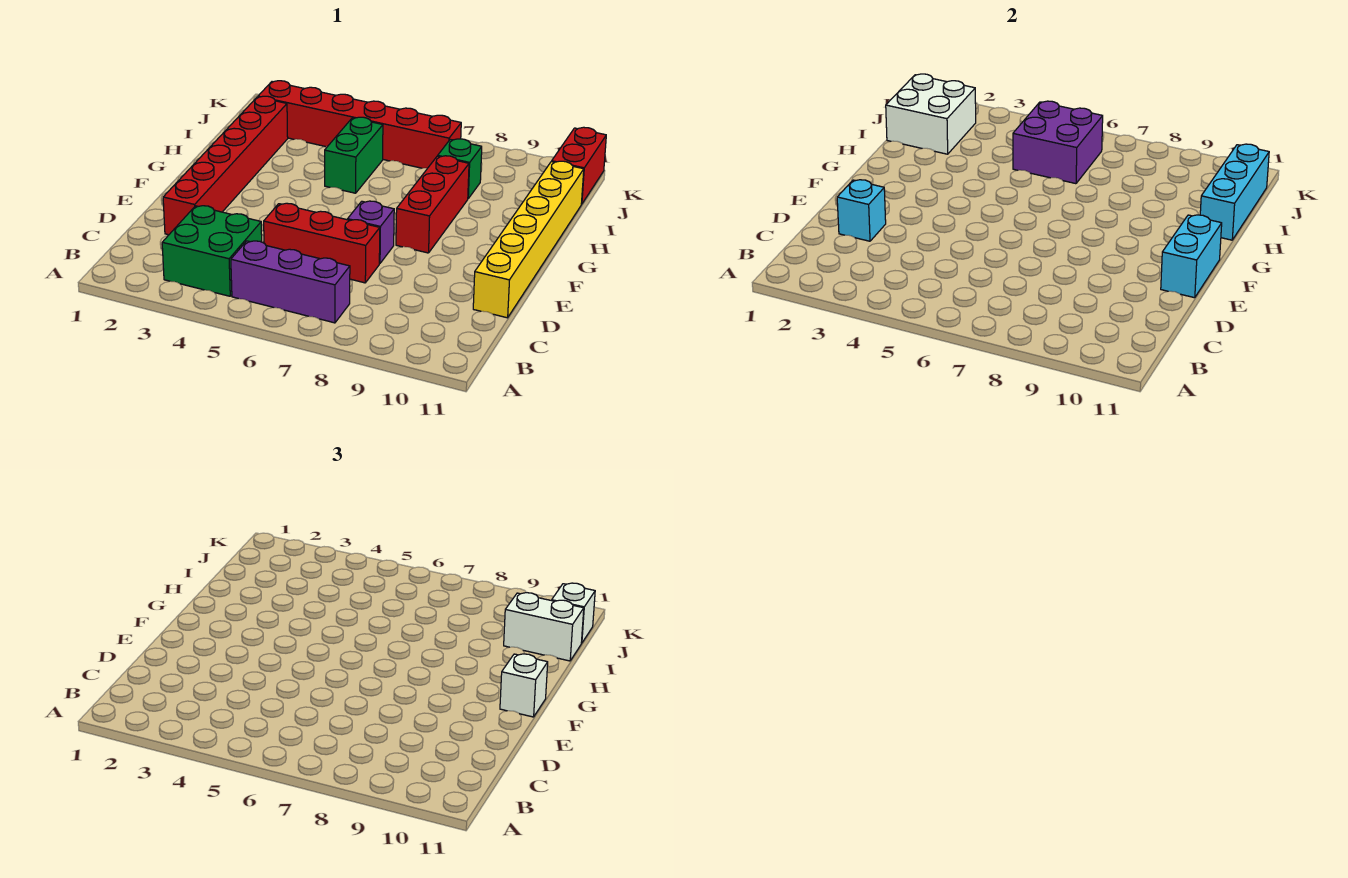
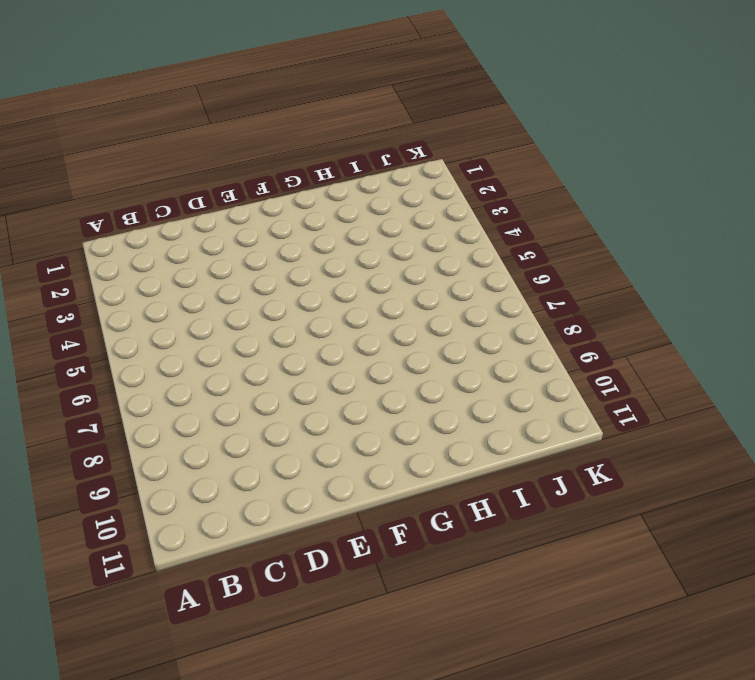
none -> green brick B3:C4 level 1
none -> purple brick B5:B7 level 1
none -> red brick D2:I2 level 1

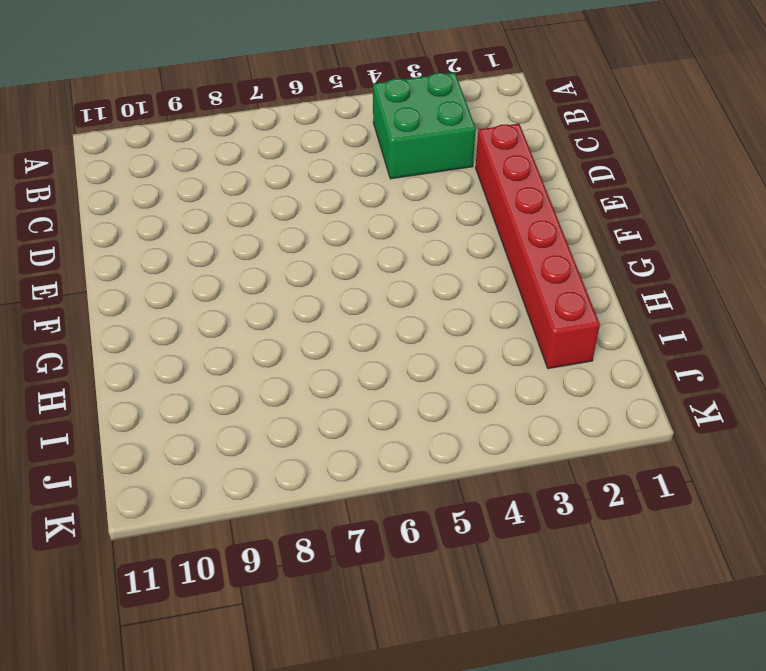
none -> purple brick B5:B7 level 1
none -> red brick D5:D7 level 1
none -> yellow brick D11:I11 level 1

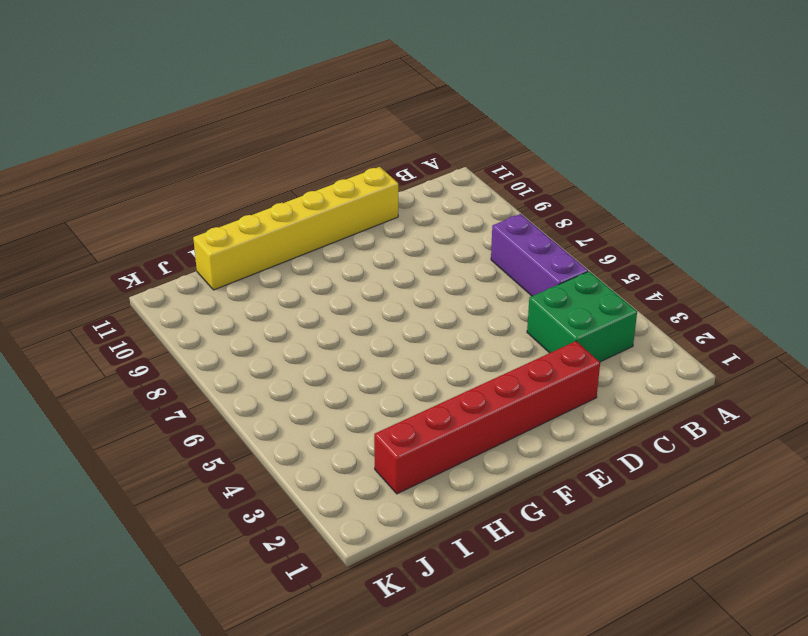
none -> red brick D5:D7 level 1
none -> purple brick E7 level 1
none -> red brick F8:H8 level 1

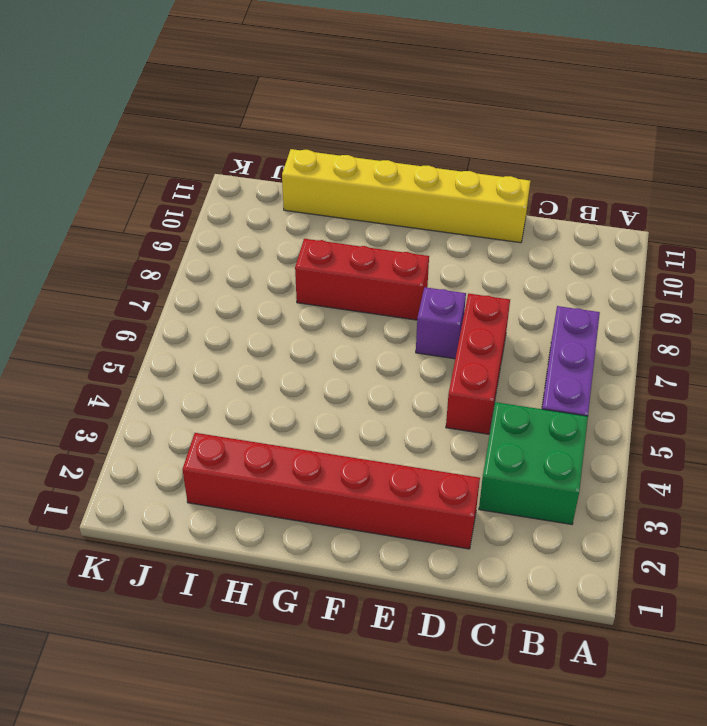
none -> green brick H5:I5 level 1
none -> green brick I8 level 1
none -> red brick J2:J7 level 1

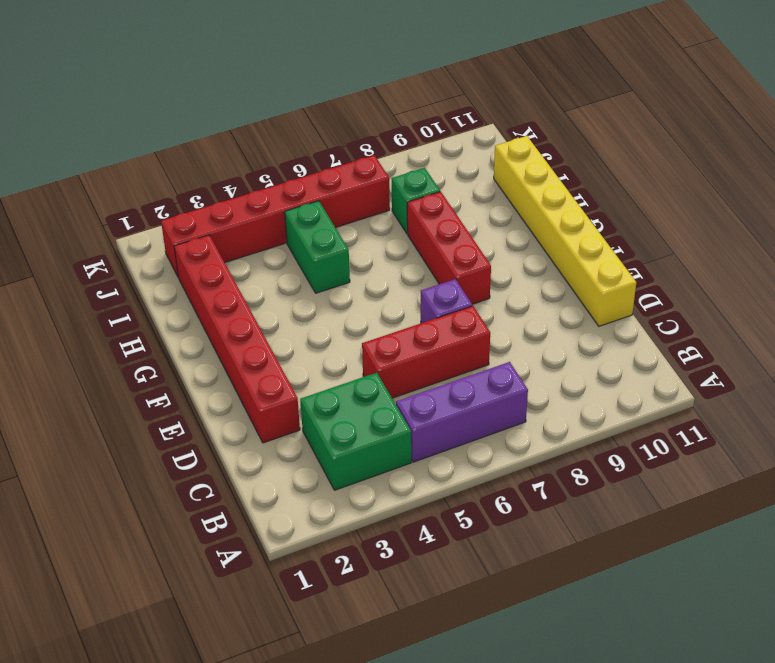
none -> red brick J11:K11 level 1
none -> cyan brick D2 level 2
none -> cyan brick E11:F11 level 2

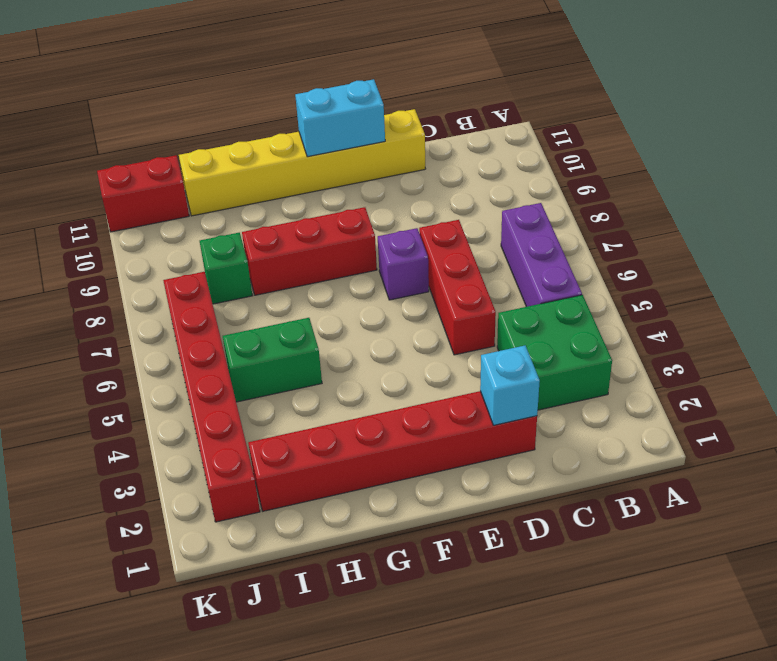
none -> cyan brick H11:J11 level 2
none -> white brick I1:J2 level 2
none -> purple brick I5:J6 level 2

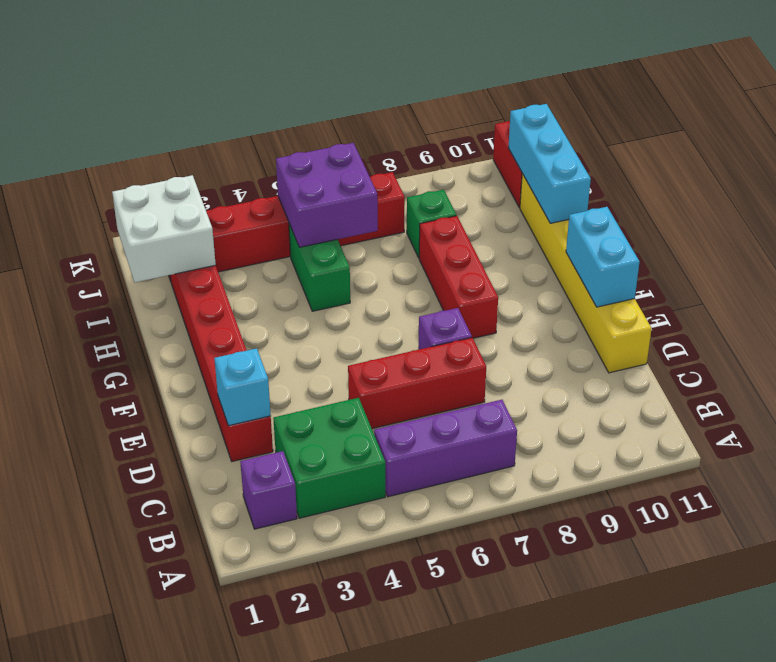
purple brick B2 level 1 -> none
none -> white brick F11 level 3
none -> white brick I10:I11 level 3
none -> white brick J11 level 3

